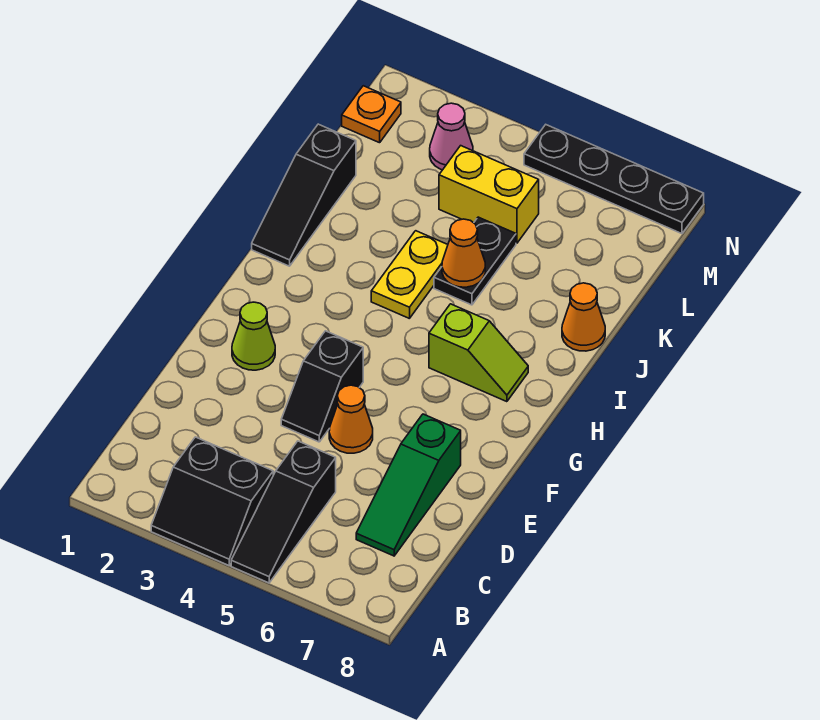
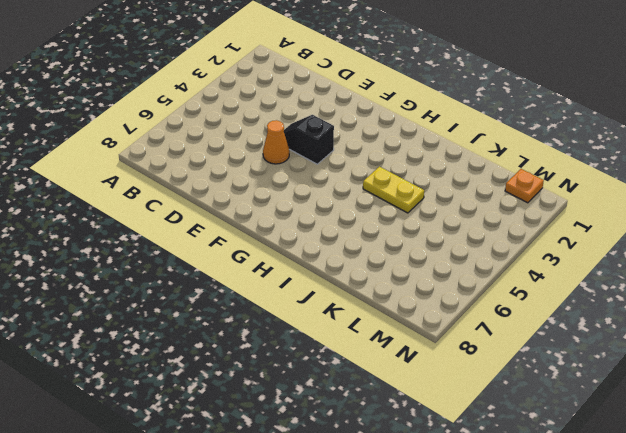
none -> black slope A3:B4 level 1 top B
none -> black slope A5:C5 level 1 top C
none -> green slope C7:E7 level 1 top E

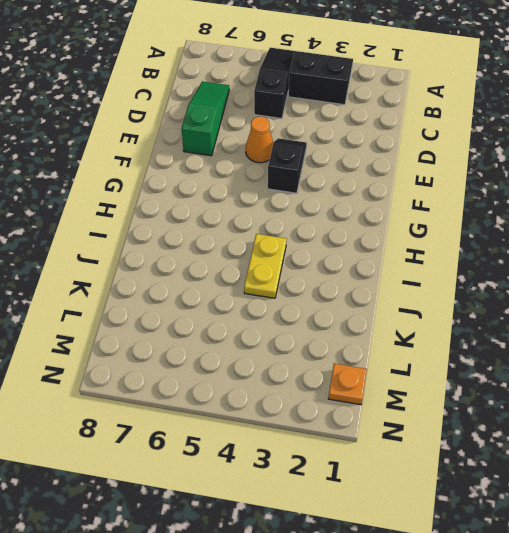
none -> lime cone F2 level 1
none -> lime slope H6:H7 level 1 top 6
none -> black slope I1:K1 level 1 top K

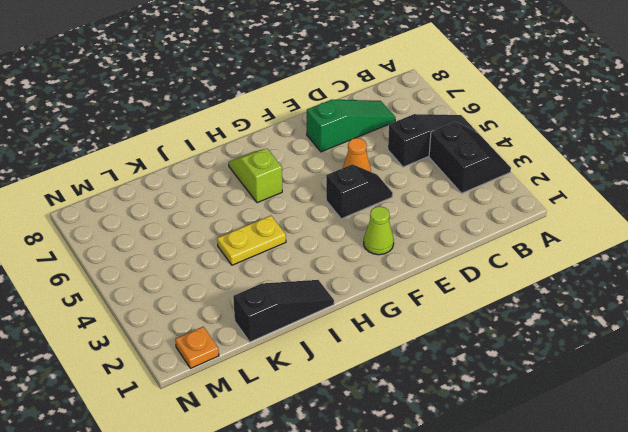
none -> black plate J5:K5 level 1
none -> orange cone J8 level 1
none -> yellow brick L4:L5 level 1

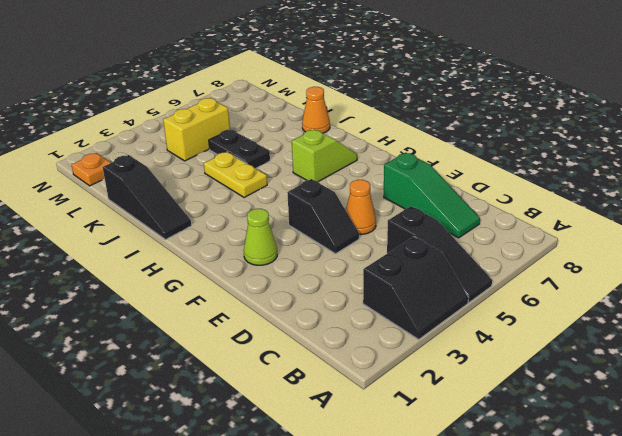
none -> pink cone M3 level 1
none -> black plate N5:N8 level 1
none -> orange cone J5 level 2

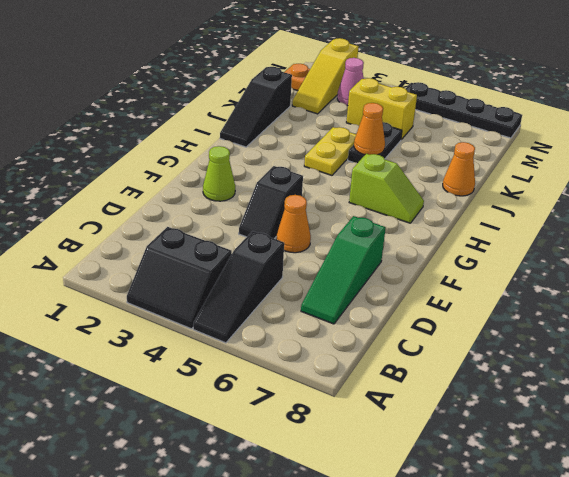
yellow slope L2:N2 level 1 top N -> none

